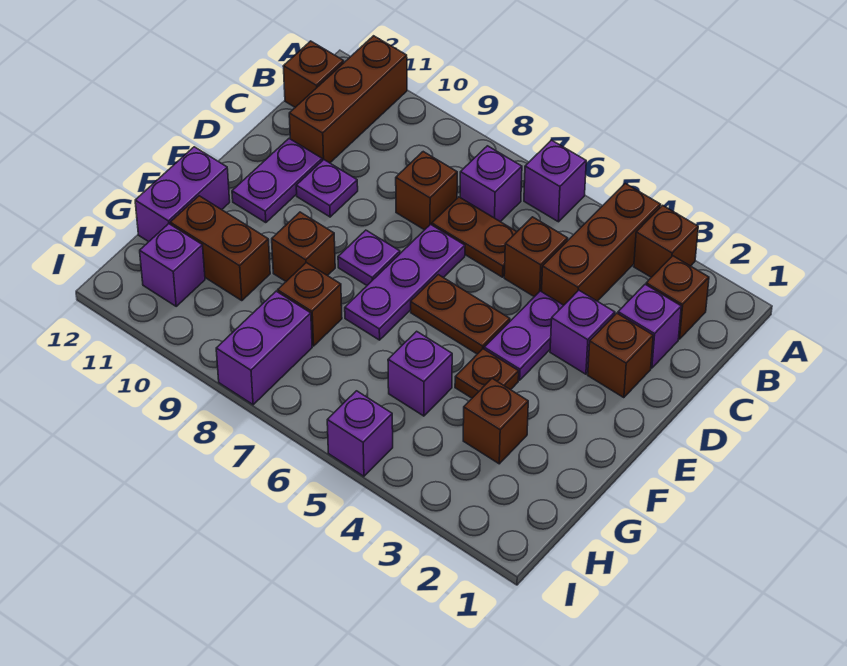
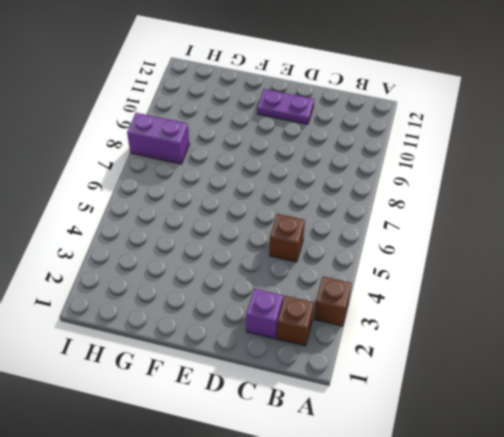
none -> brown brick A4:C4 level 1
none -> purple brick A6 level 1
none -> brown brick A11:C11 level 1

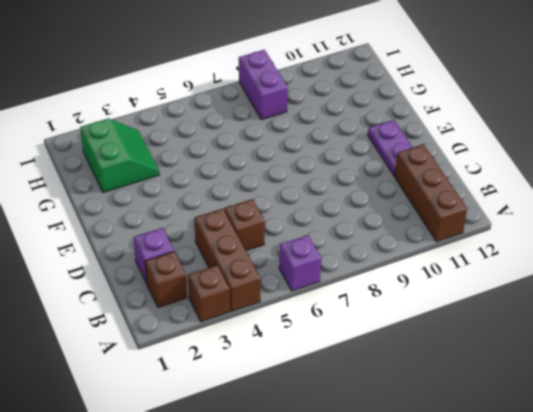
green slope G2:H3 level 1 top 2 -> brown brick G3 level 1
none -> purple brick B7 level 1
none -> brown brick B12 level 1
none -> brown plate C6:C7 level 1

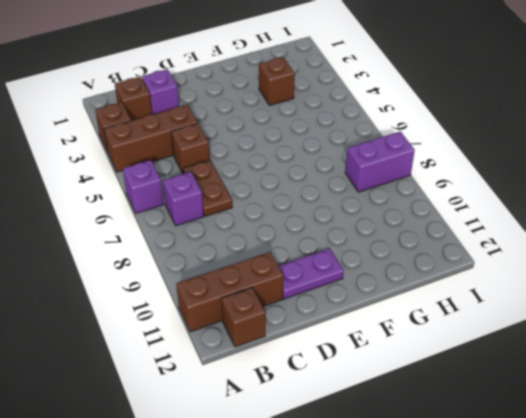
none -> brown brick C8 level 1
none -> brown brick D2 level 1
none -> purple brick D3 level 1

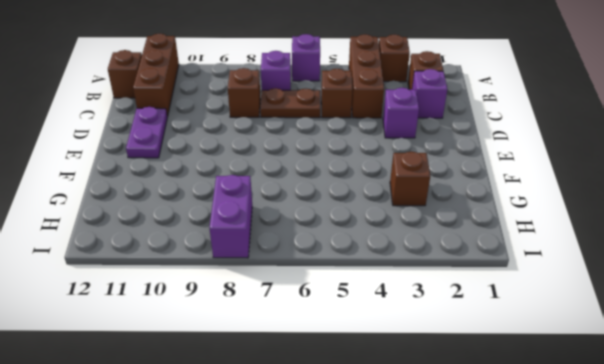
none -> brown brick D2 level 1
none -> purple plate D4:E4 level 1
none -> purple plate D7:F7 level 1

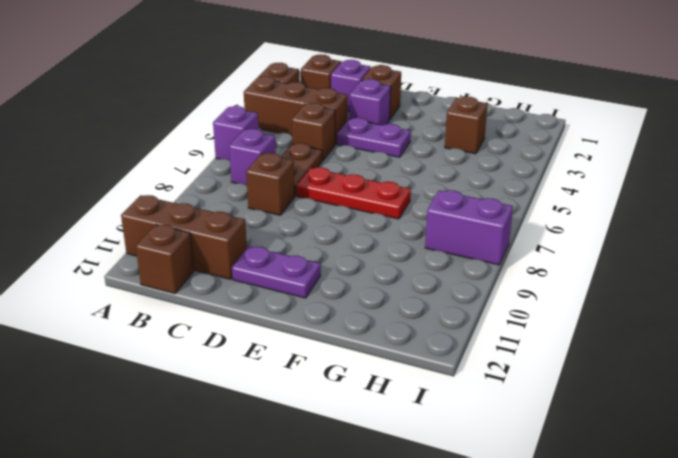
red plate D7:F7 level 1 -> purple plate D7:F7 level 1
none -> purple plate D10 level 1
none -> brown plate E5:E6 level 1
none -> purple plate E8 level 1

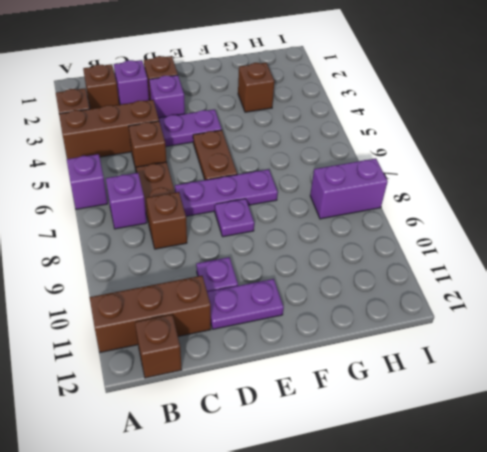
none -> brown plate F4 level 1
none -> brown brick F9 level 1
none -> purple brick F12:G12 level 1

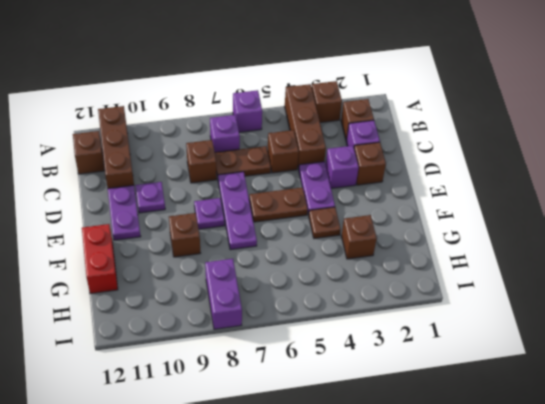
red brick F12:G12 level 1 -> purple brick F12:G12 level 1
none -> purple brick G5 level 1
none -> brown brick G8 level 1
none -> brown brick G10:G11 level 1

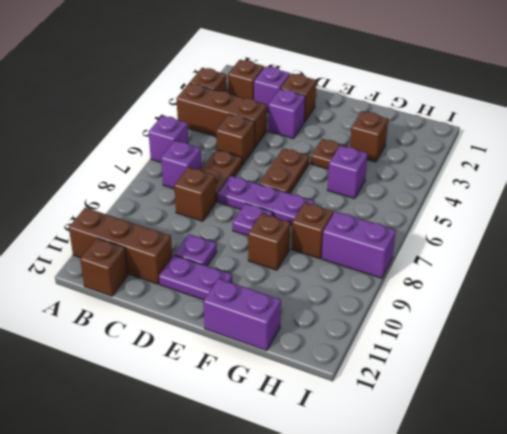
none -> purple plate D4:E4 level 1
none -> brown brick G10:G11 level 1
none -> purple brick H11 level 1

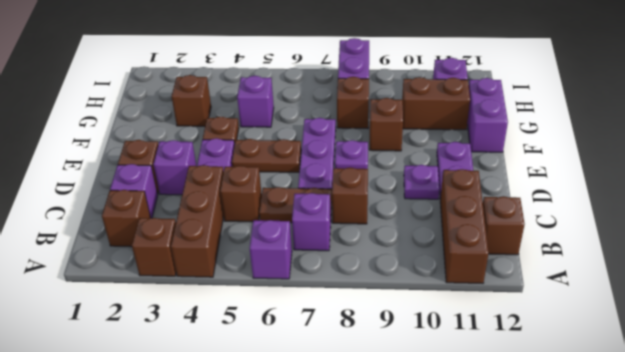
none -> purple brick I5 level 1

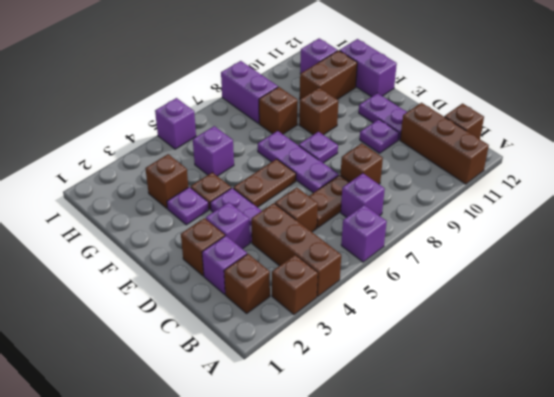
purple plate F3 level 1 -> none

